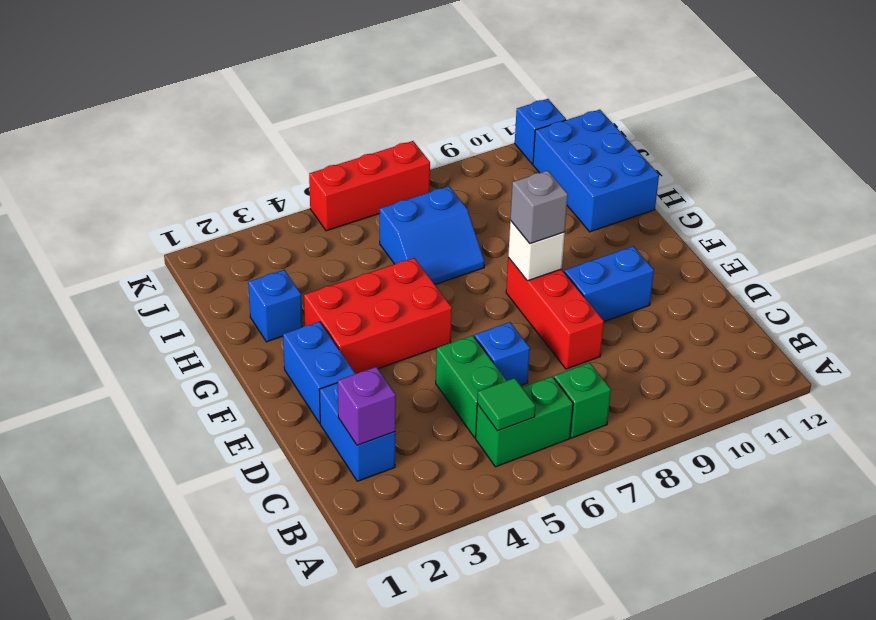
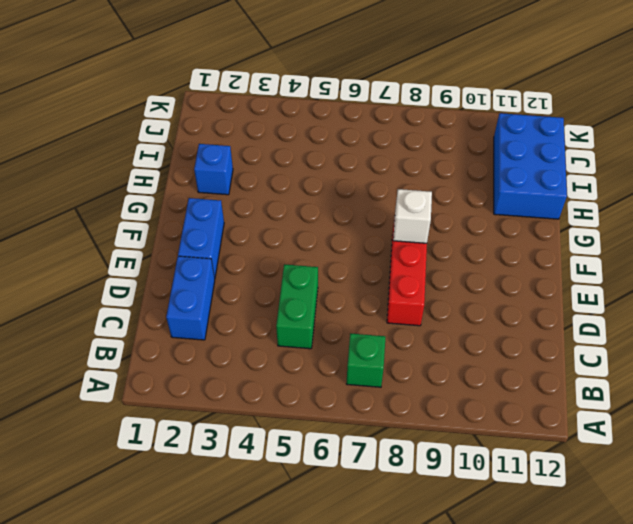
none -> green brick B5:B6 level 1
none -> blue brick D6 level 1
none -> blue brick E9:E10 level 1

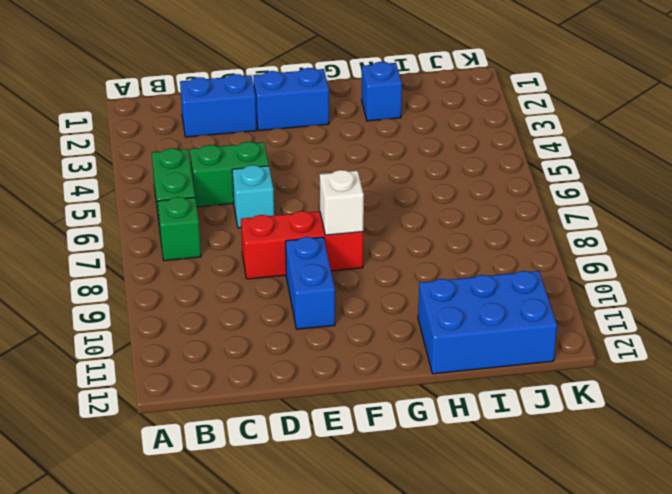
cyan brick D6 level 1 -> blue brick D6 level 1
none -> red brick F3:G5 level 1
none -> blue slope H6:I7 level 1 top I
none -> red brick K5:K7 level 1

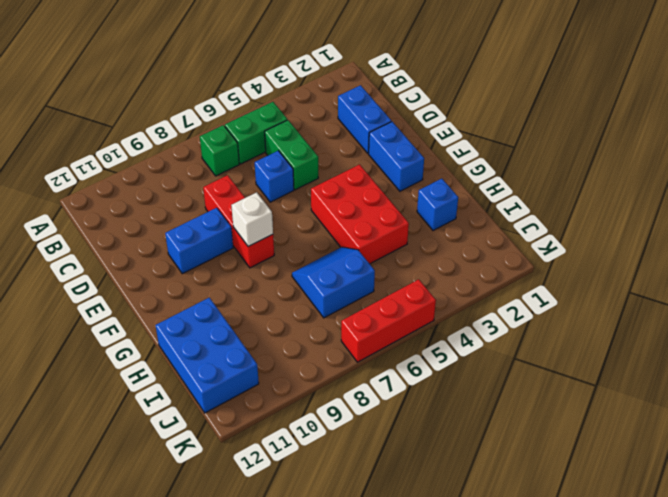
red brick F4:H5 level 1 -> red brick F3:G5 level 1
none -> blue brick K11 level 1
none -> green tile B5 level 2
none -> purple brick C2 level 2

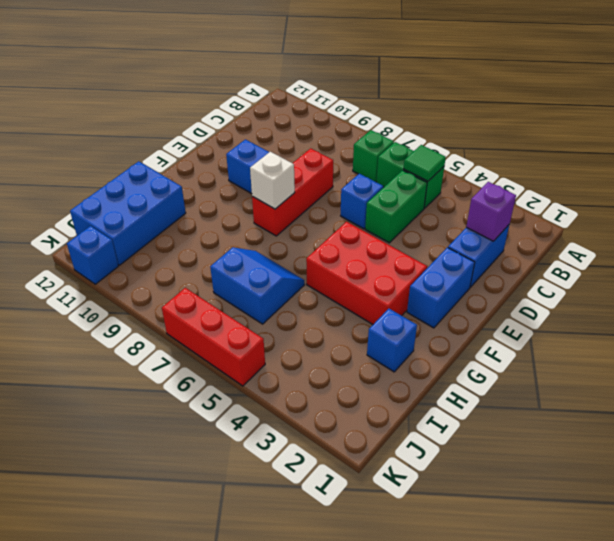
none -> grey brick F8 level 3

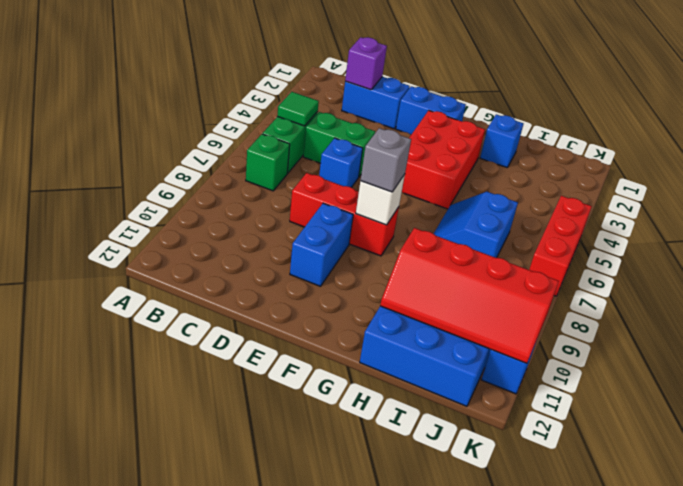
red slope H10:K11 level 2 top 10 -> none

